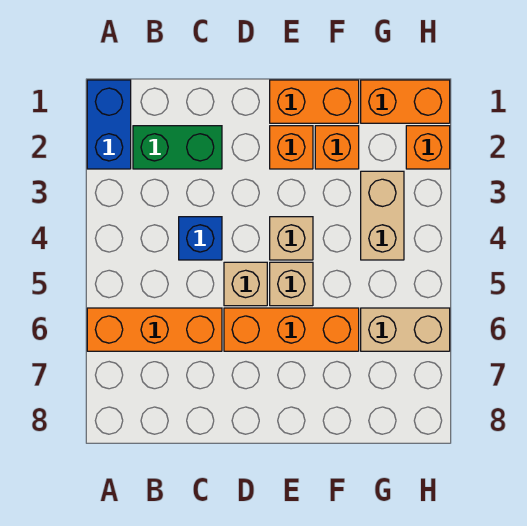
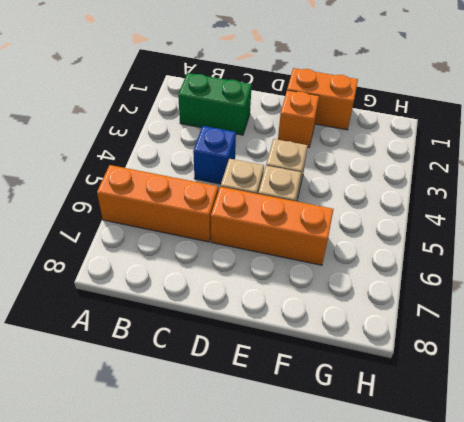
none -> blue brick A1:A2 level 1
none -> orange brick F2 level 1
none -> orange brick G1:H1 level 1

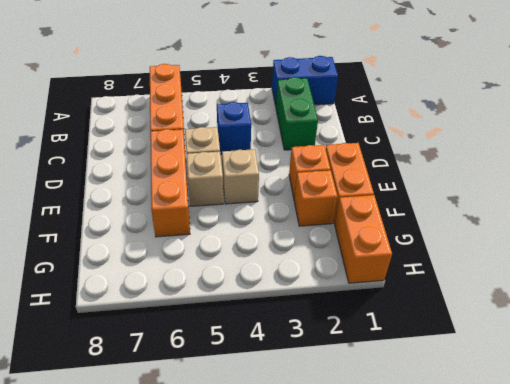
none -> tan brick G3:G4 level 1
none -> tan brick G6:H6 level 1
none -> orange brick H2 level 1

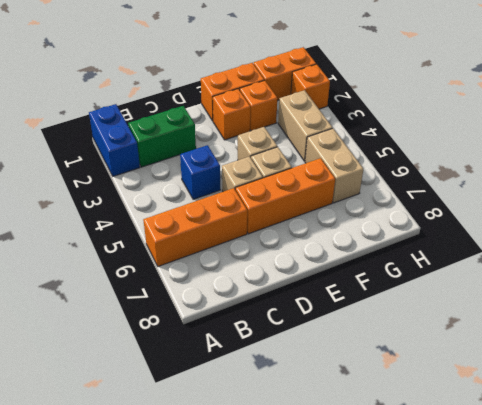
tan brick G5:G6 level 1 -> tan brick G6:H6 level 1

